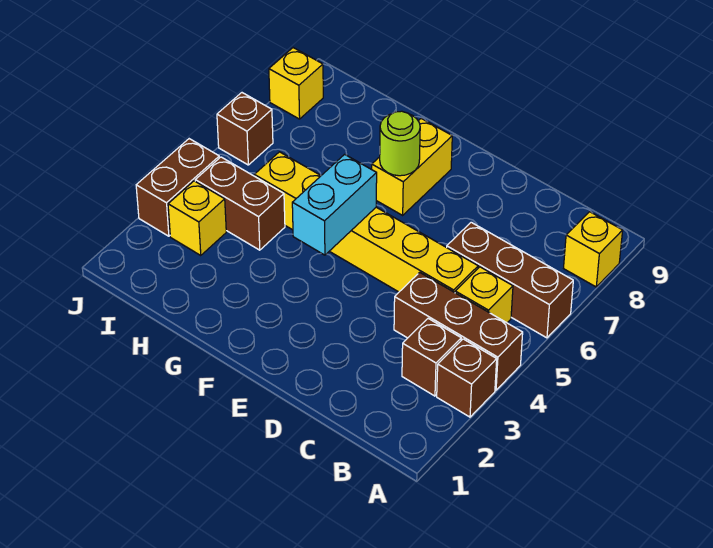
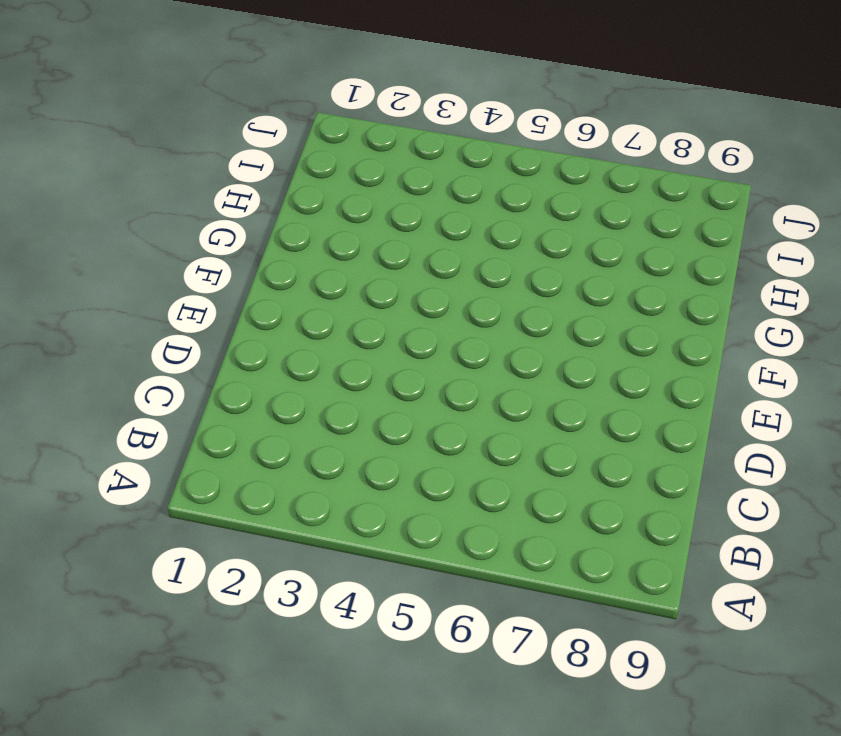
none -> brown brick A3 level 1
none -> brown brick A4:C4 level 1
none -> brown brick A6:C6 level 1

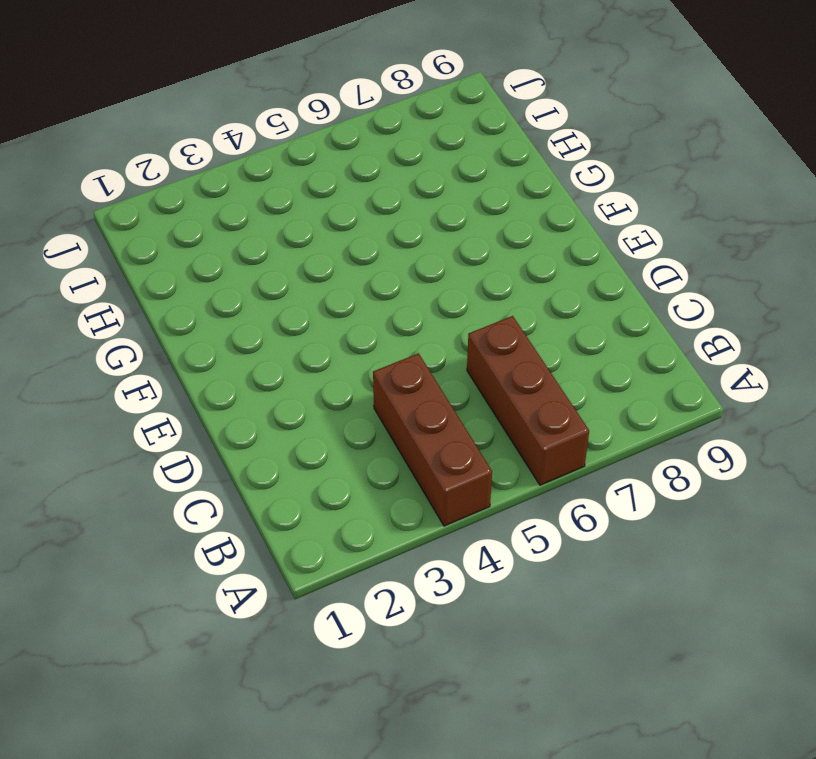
none -> brown brick A3 level 1
none -> yellow brick A8 level 1
none -> brown brick B3 level 1

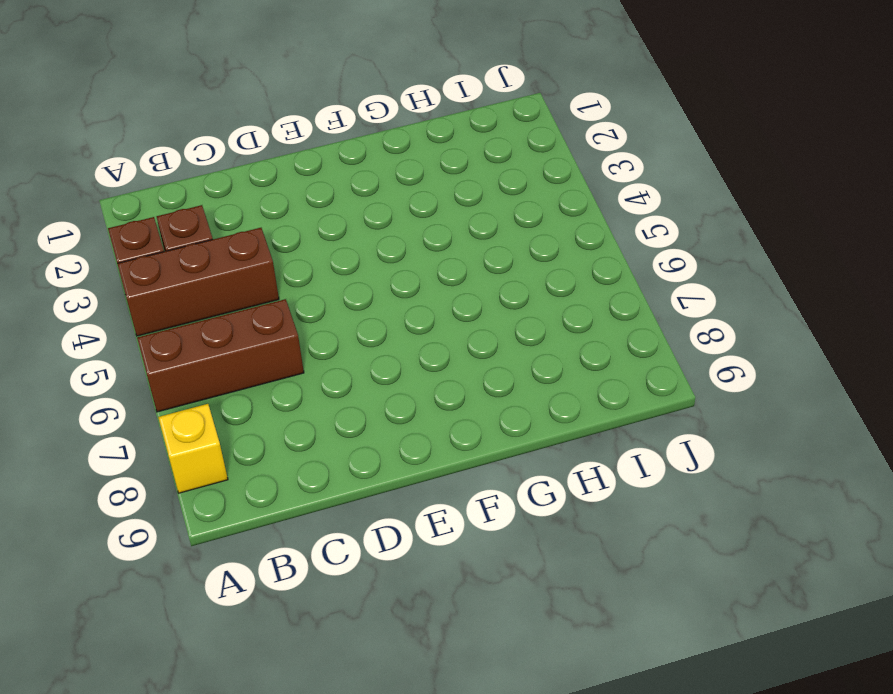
none -> yellow brick B5 level 1
none -> yellow brick C5:H5 level 1
none -> yellow brick F7:F8 level 1

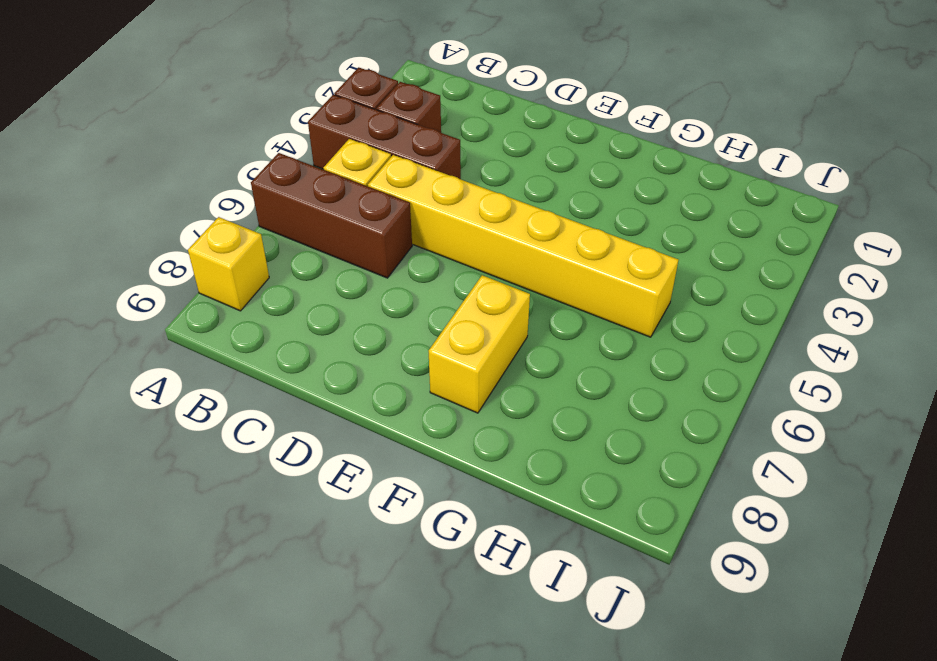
none -> brown brick H4:I4 level 1
none -> yellow brick I3 level 1
none -> brown brick J3:J4 level 1

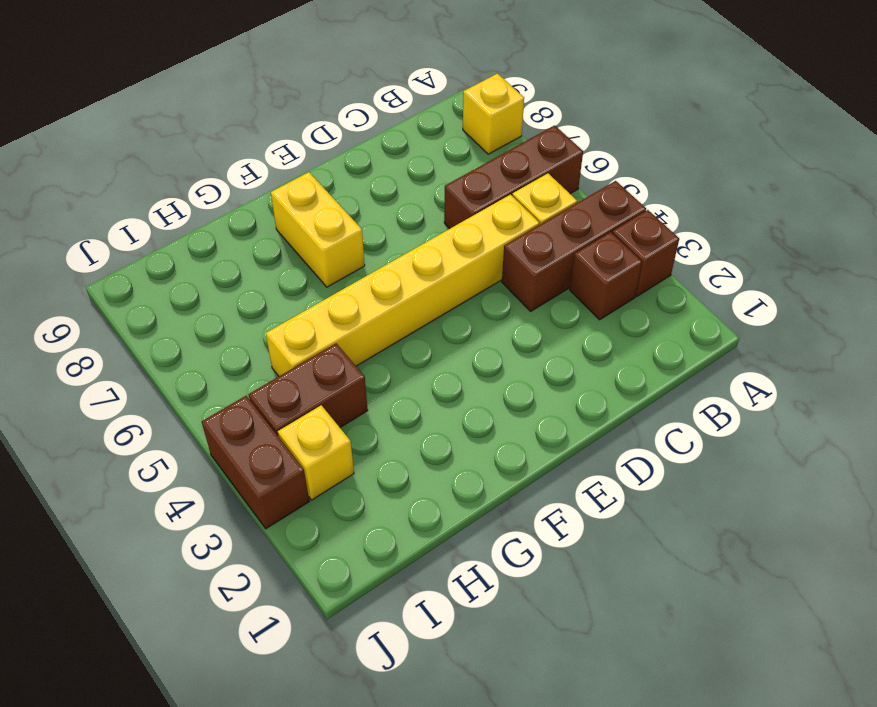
none -> brown brick J6 level 1
none -> yellow brick J8 level 1
none -> cyan brick F4:F5 level 2

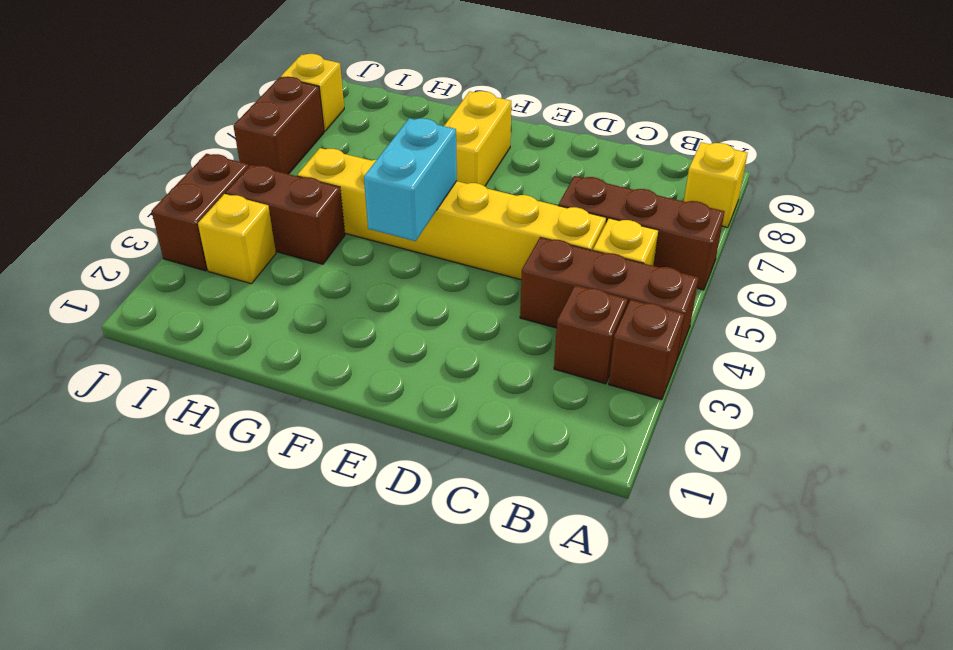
brown brick J6:J7 level 1 -> brown brick J6 level 1
none -> lime round brick F7 level 2

